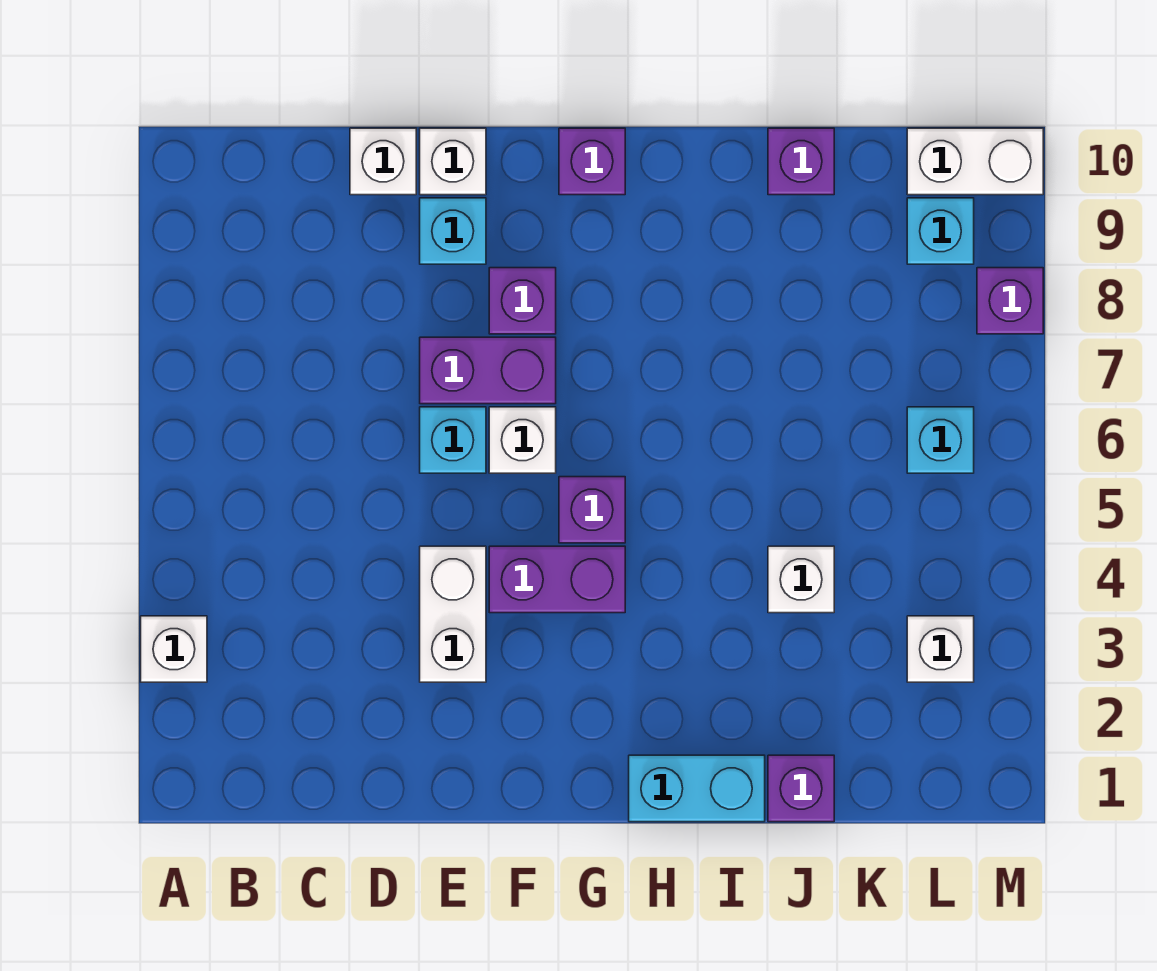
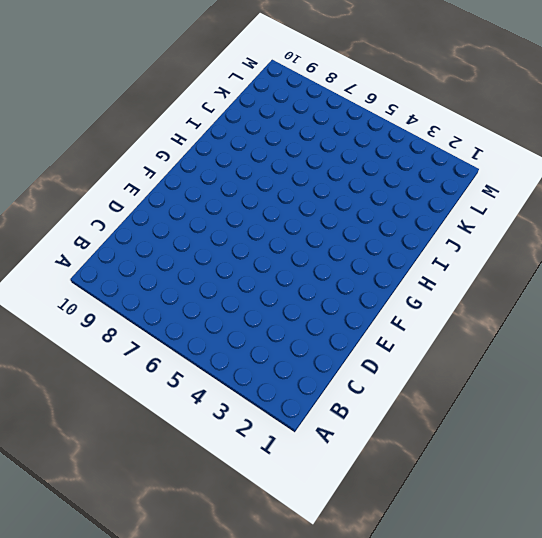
none -> white brick A3 level 1
none -> white brick D10 level 1
none -> white brick E3:E4 level 1

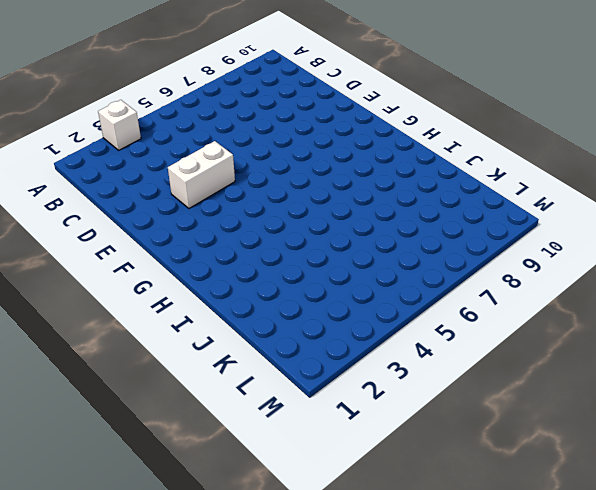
none -> white brick D10 level 1
none -> cyan brick E6 level 1
none -> purple brick E7:F7 level 1

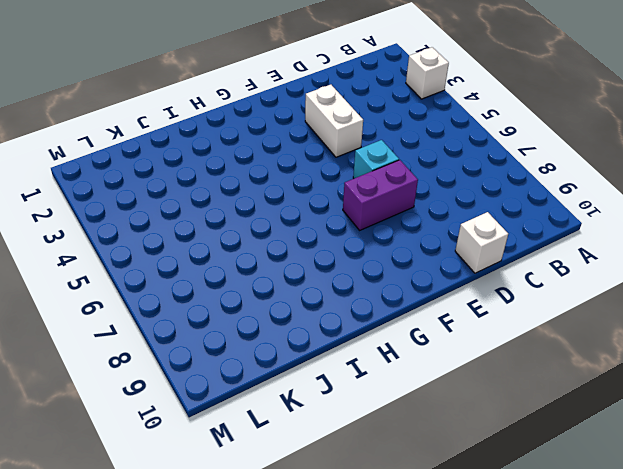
none -> cyan brick E9 level 1
none -> white brick E10 level 1
none -> purple brick F4:G4 level 1

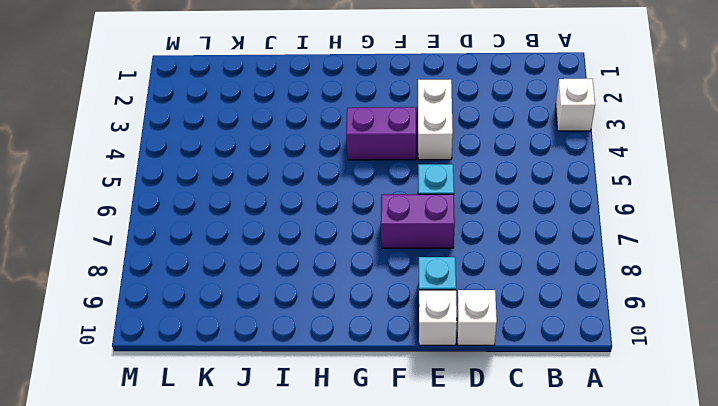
none -> white brick F6 level 1
none -> purple brick F8 level 1
none -> purple brick G5 level 1

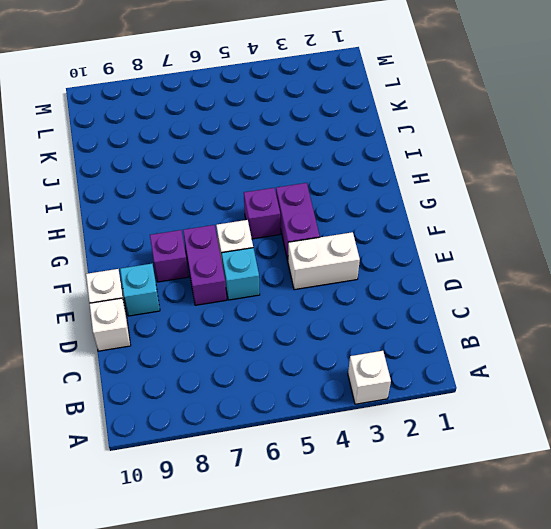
none -> purple brick G10 level 1
none -> cyan brick H1:I1 level 1
none -> purple brick J1 level 1

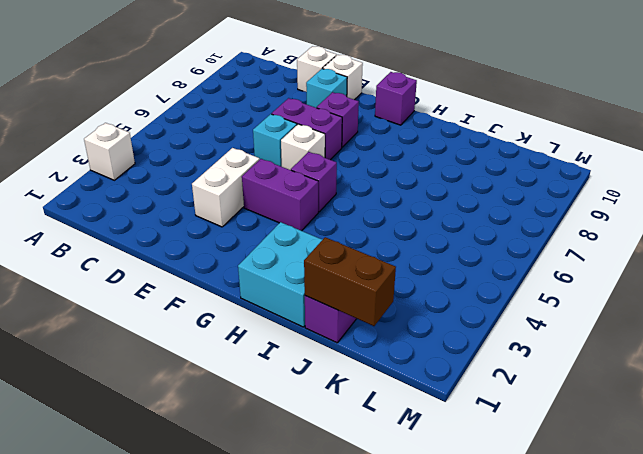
cyan brick H1:I2 level 1 -> cyan brick H1:I1 level 1
brown brick J1:K1 level 2 -> none
none -> white brick J4 level 1
none -> purple brick J10 level 1
none -> white brick L3 level 1

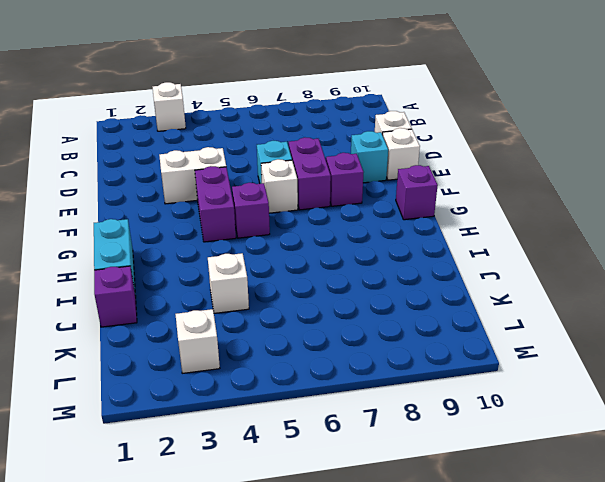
none -> purple brick J10 level 1
none -> cyan brick L6 level 1
none -> cyan brick L9 level 1

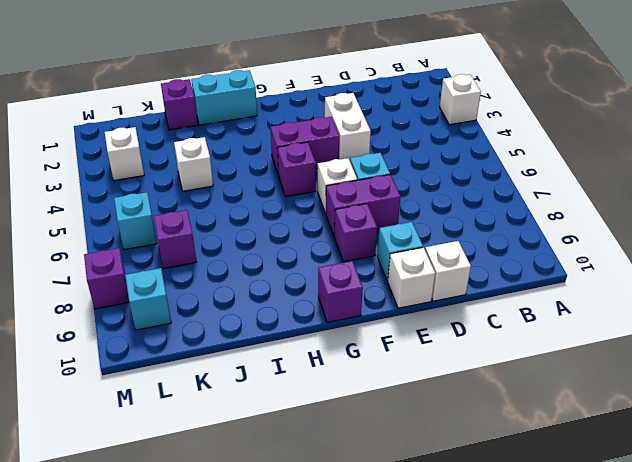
purple brick K7 level 1 -> purple brick J10 level 1
none -> white brick L10:M10 level 1

